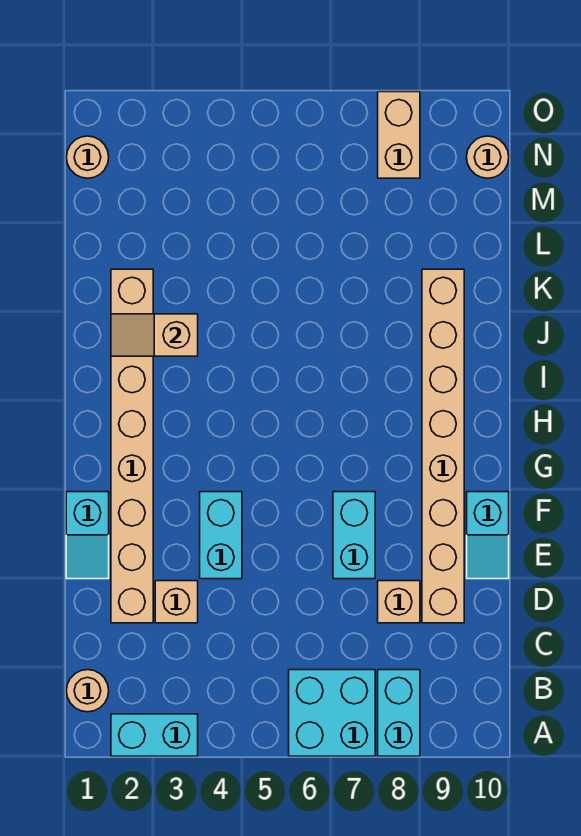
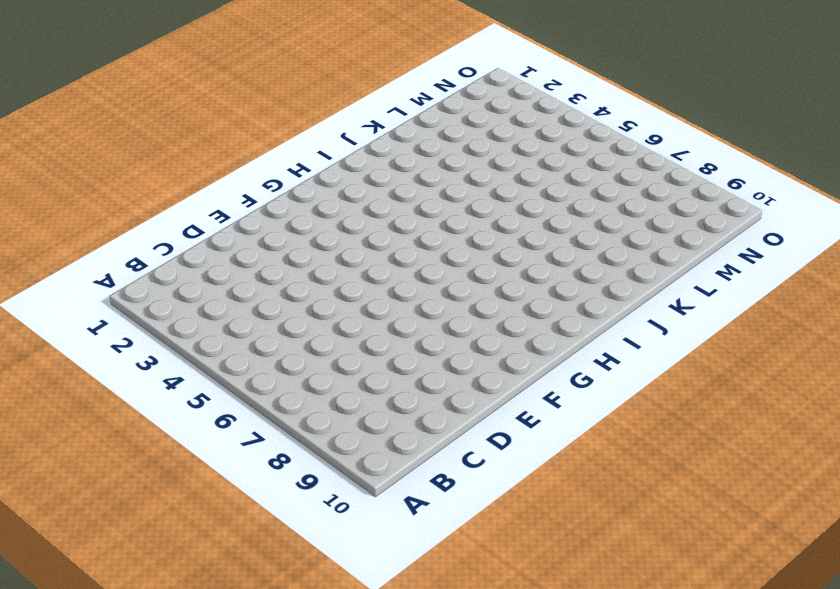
none -> cyan brick A2:A3 level 1
none -> cyan brick A6:B7 level 1
none -> cyan brick A8:B8 level 1

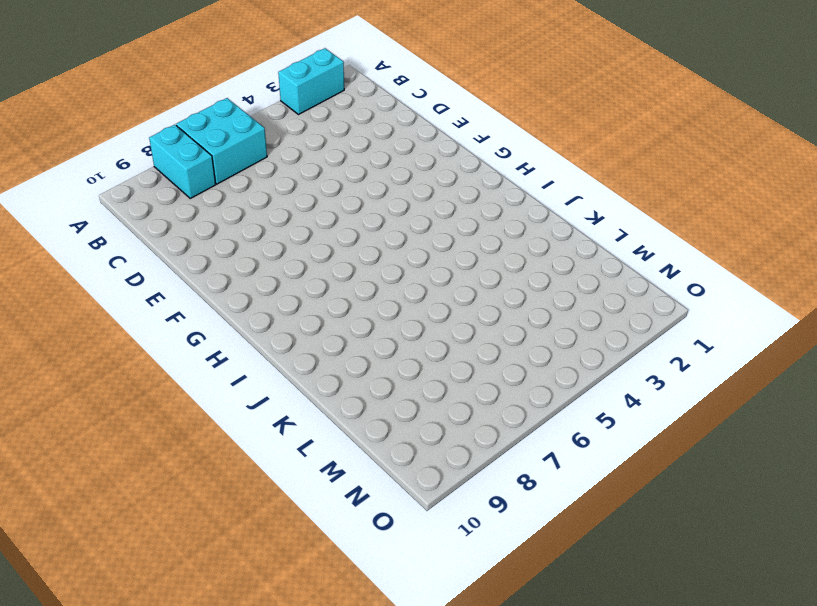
none -> tan round brick B1 level 1
none -> tan brick D2:K2 level 1
none -> tan brick D3 level 1

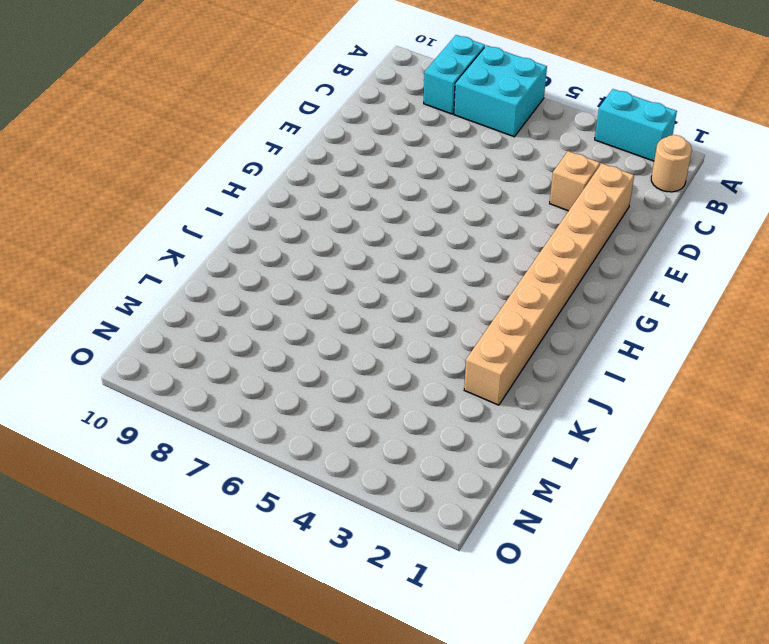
none -> tan brick D8 level 1
none -> tan brick D9:K9 level 1
none -> cyan slope E1:F1 level 1 top F

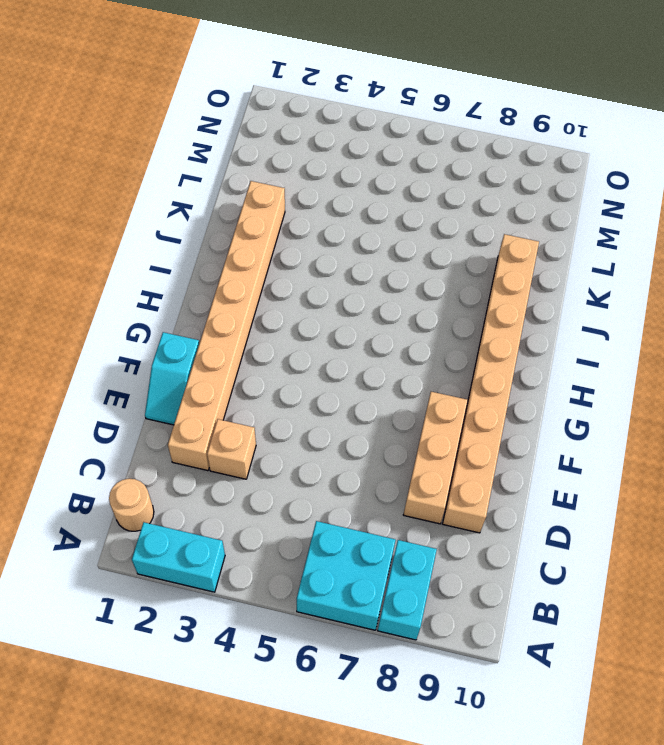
tan brick D8:F8 level 1 -> tan brick D8 level 1
none -> cyan brick E4:F4 level 1
none -> cyan brick E7:F7 level 1
none -> cyan slope E10:F10 level 1 top F

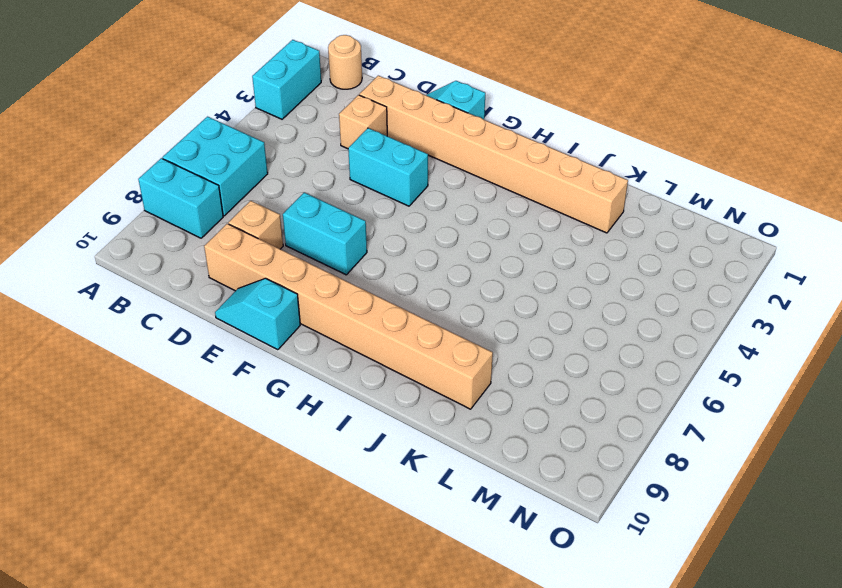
none -> tan round brick N1 level 1
none -> tan brick N8:O8 level 1
none -> tan round brick N10 level 1

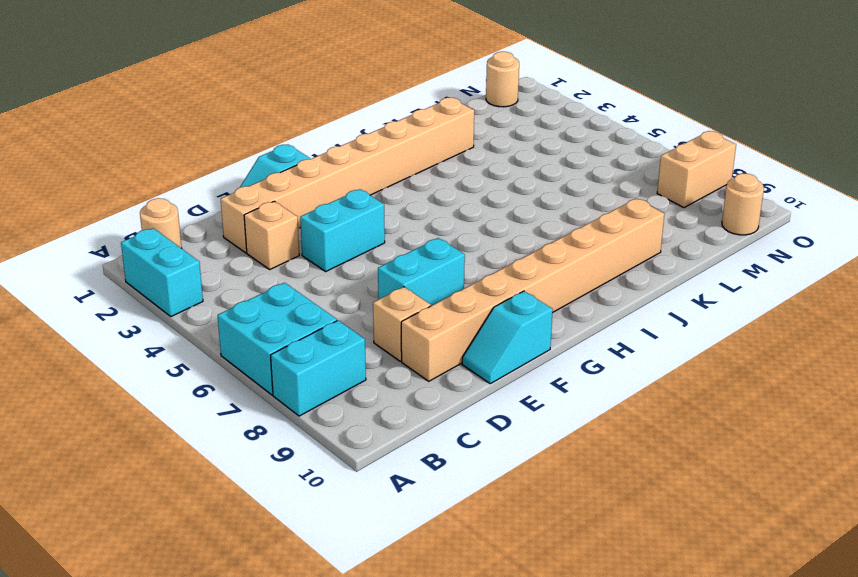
none -> tan slope J2:J3 level 2 top 3

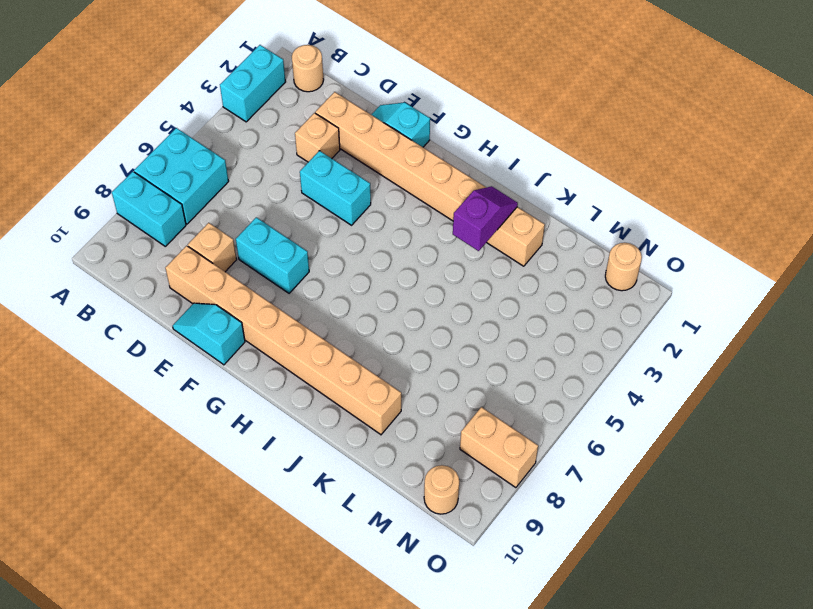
purple slope J2:J3 level 2 top 3 -> tan slope J2:J3 level 2 top 3

